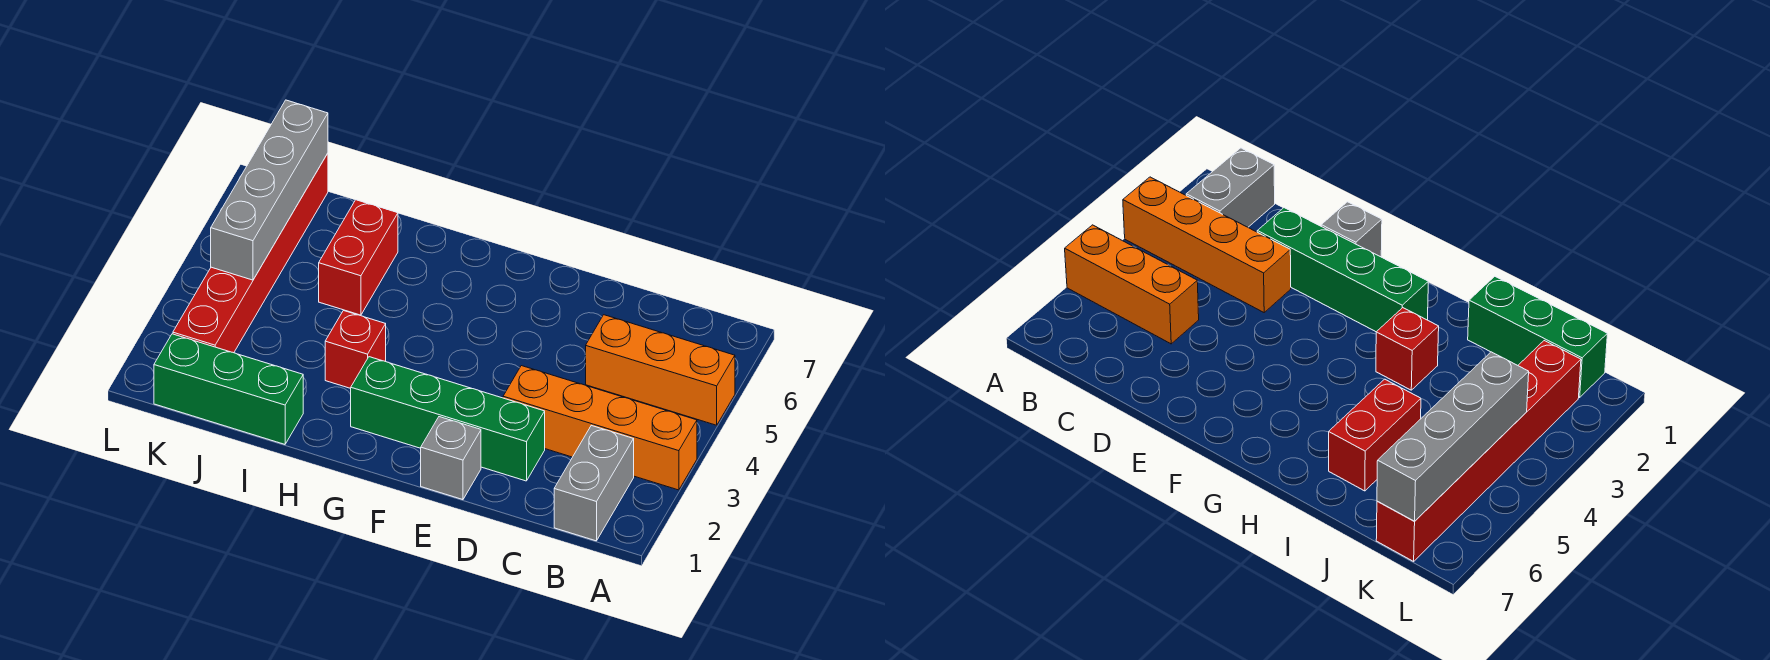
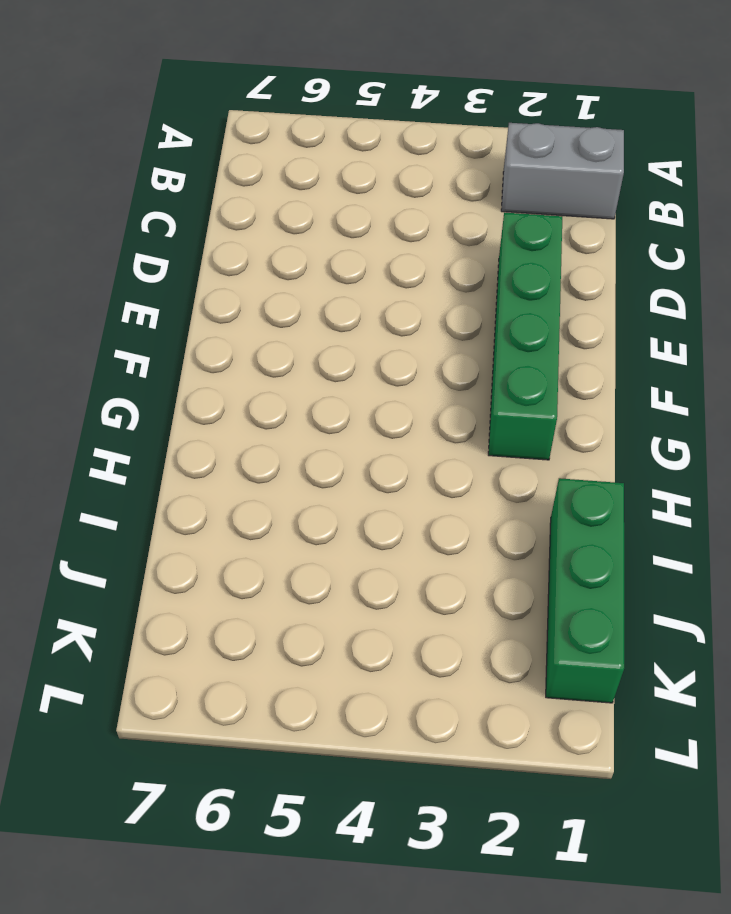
none -> orange brick A3:D3 level 1
none -> orange brick A5:C5 level 1

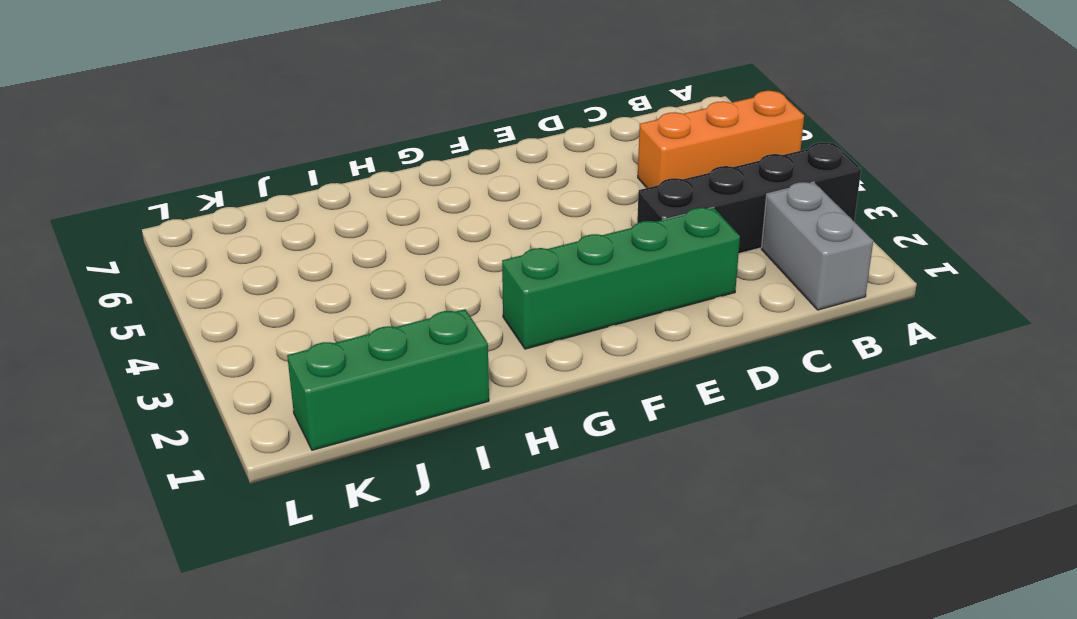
black brick A3:D3 level 1 -> orange brick A3:D3 level 1
none -> grey brick E1 level 1
none -> red brick H3 level 1

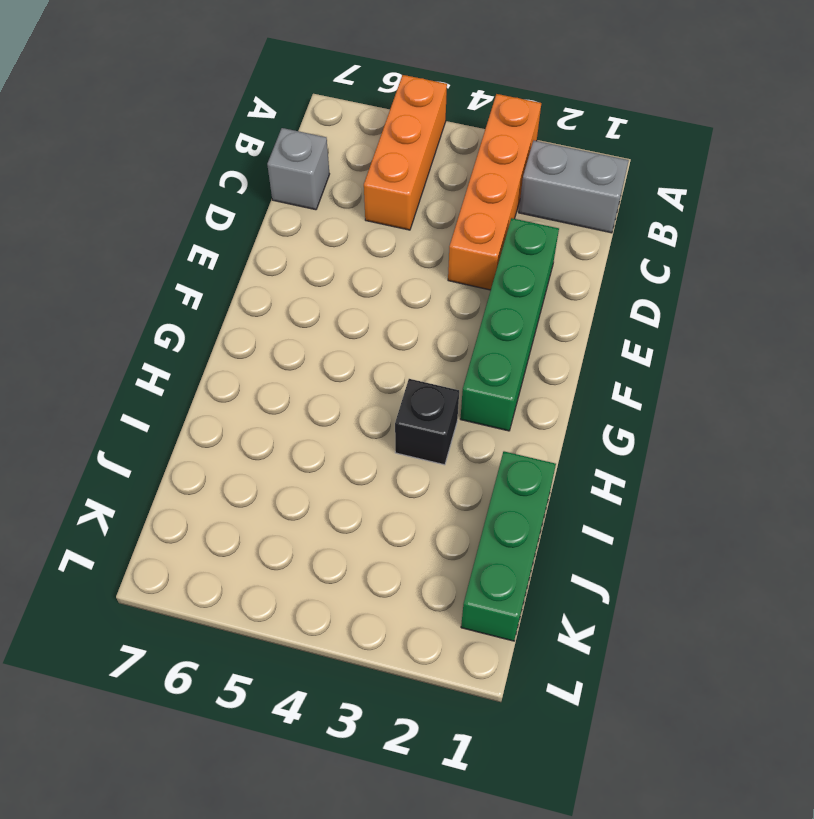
grey brick C7 level 1 -> grey brick E1 level 1
black brick H3 level 1 -> red brick H3 level 1
none -> red brick I5:I6 level 1
none -> red brick K2:K7 level 1

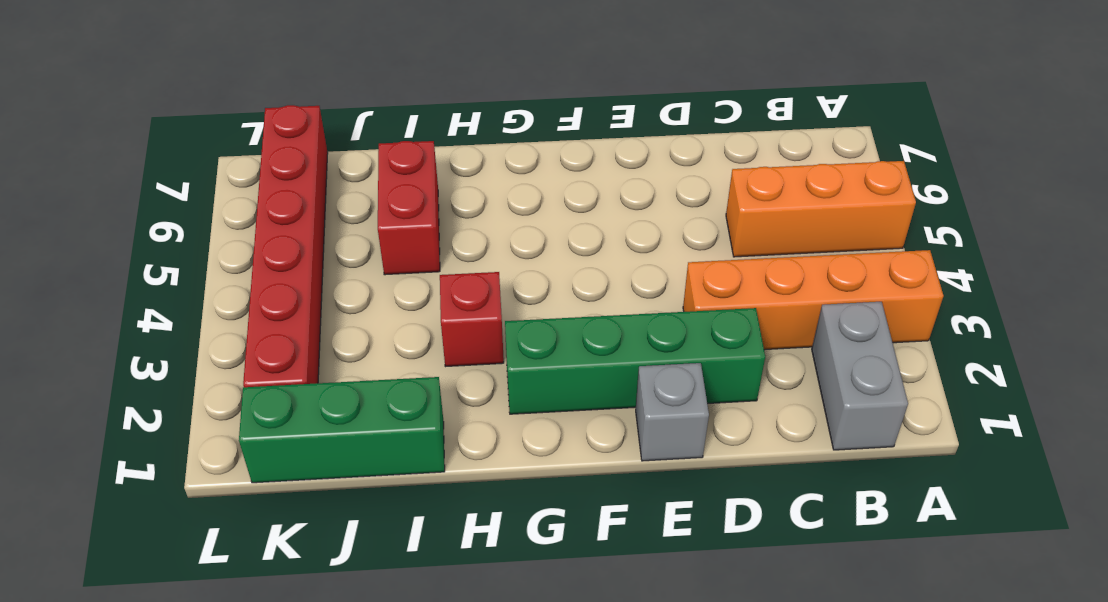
none -> grey brick K4:K7 level 2

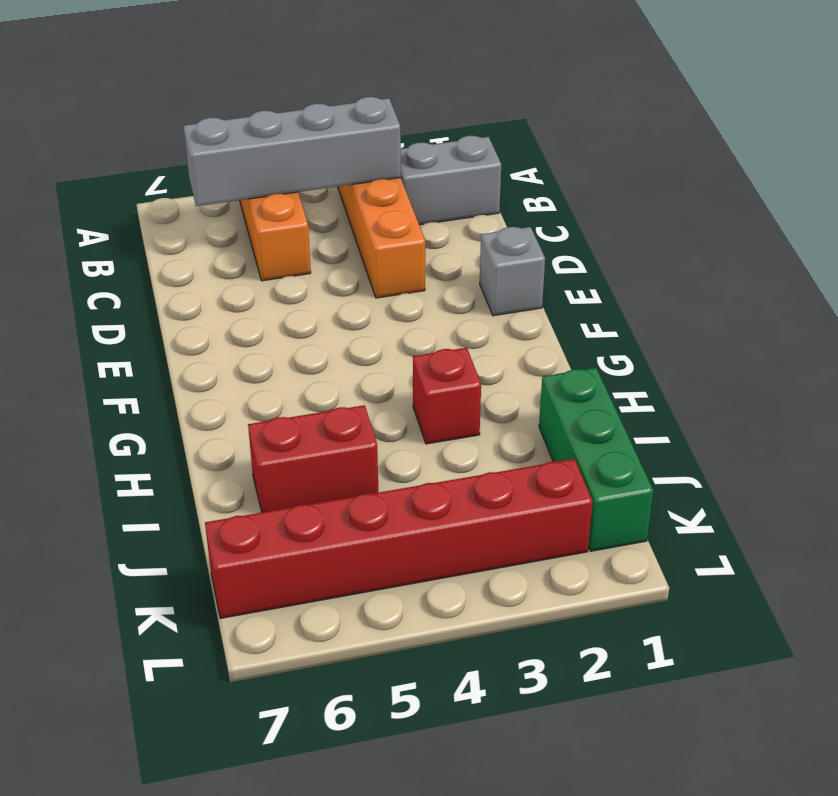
grey brick B3:B6 level 2 -> grey brick K4:K7 level 2
none -> green brick D2:G2 level 1

